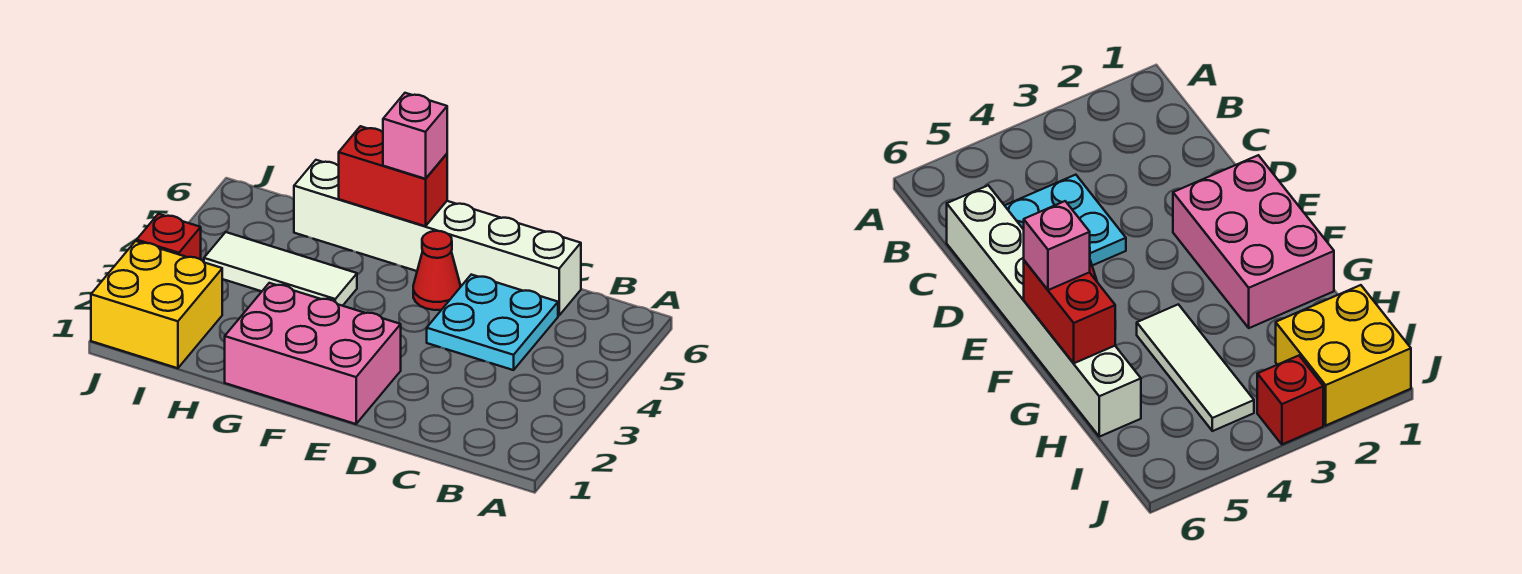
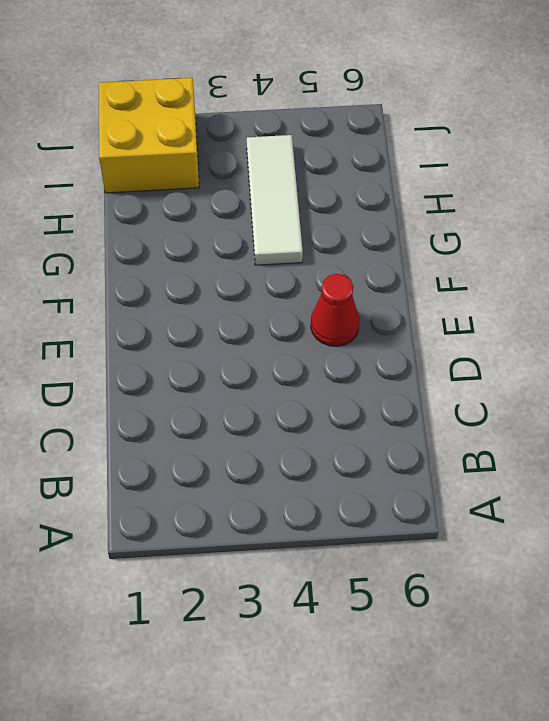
none -> cyan plate C4:D5 level 1
none -> white brick C6:H6 level 1

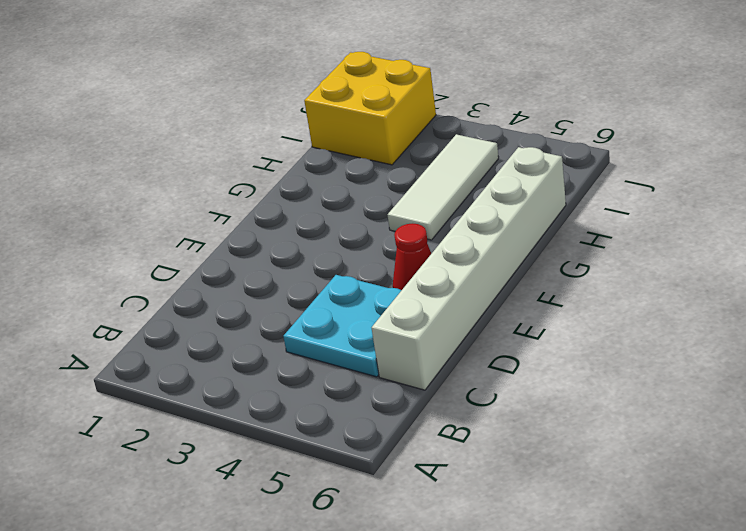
none -> pink brick E1:G2 level 1
none -> red brick J3 level 1

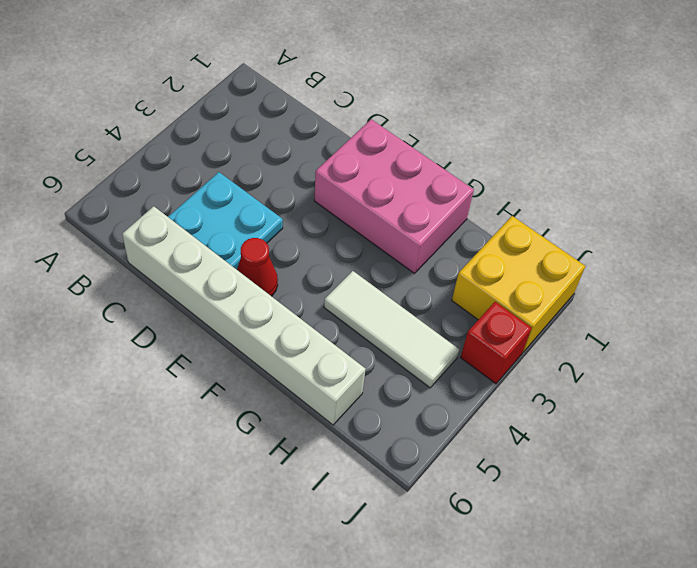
none -> red brick F6:G6 level 2
none -> pink brick F6 level 3

